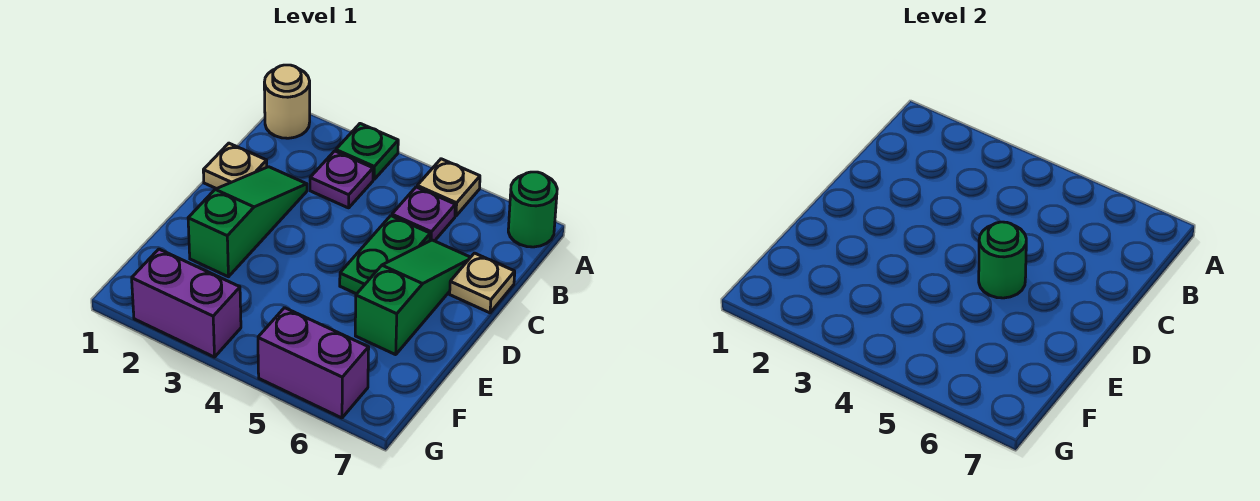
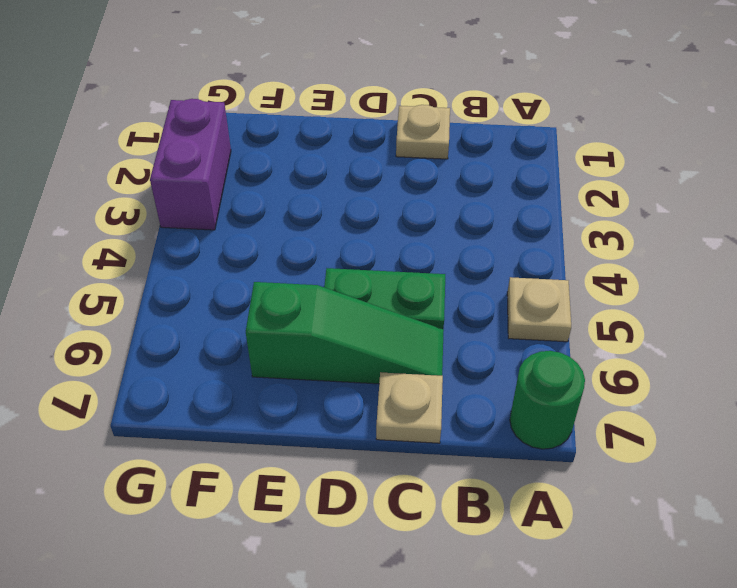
none -> tan round brick A1 level 1
none -> green plate A3 level 1
none -> purple plate B3 level 1

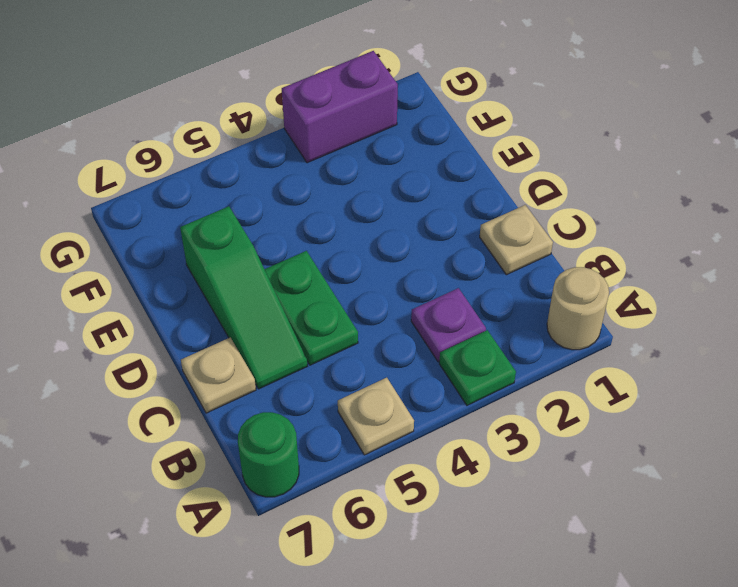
none -> purple plate B5 level 1
none -> green slope C2:E2 level 1 top E
none -> purple brick G5:G6 level 1

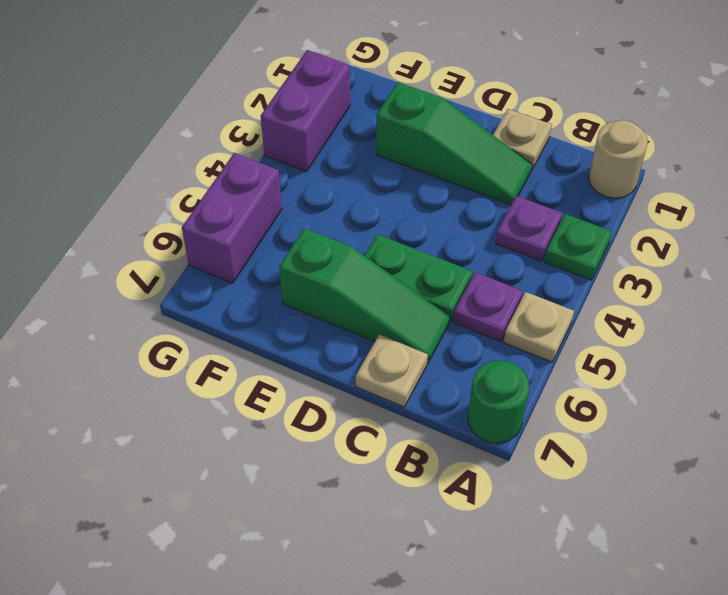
none -> green round brick D5 level 2

